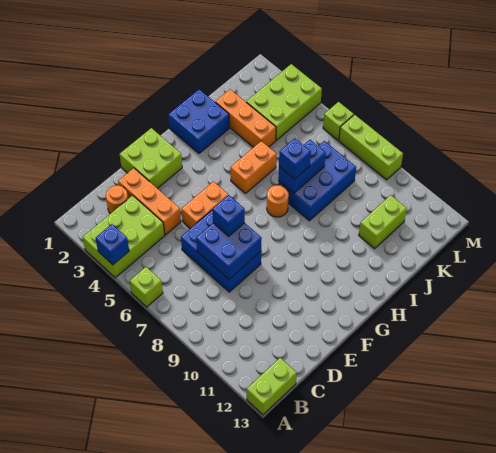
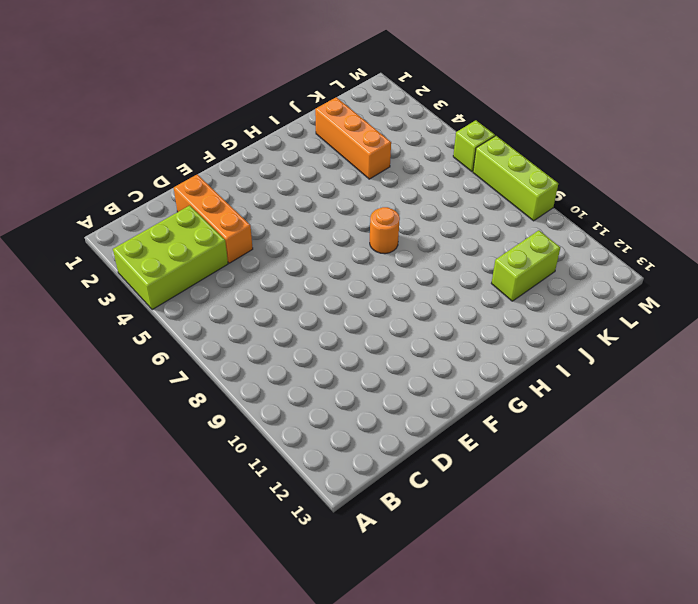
none -> lime brick A6 level 1
none -> lime brick A13:B13 level 1
none -> orange round brick C2 level 1

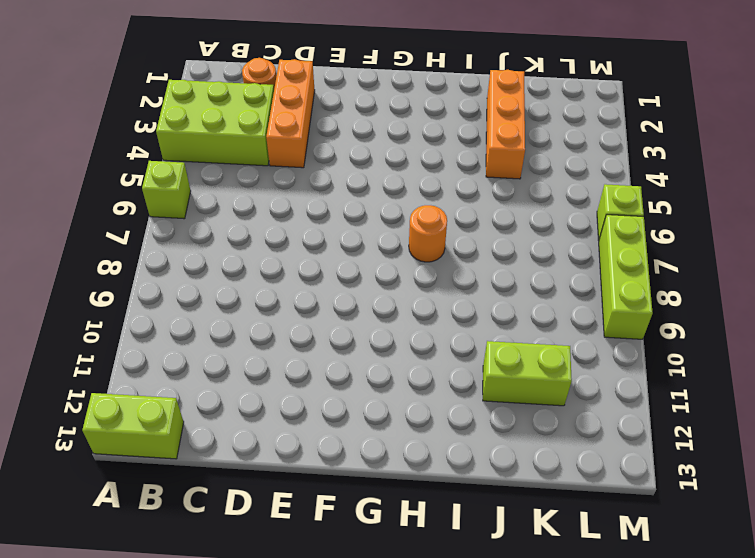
none -> blue brick D6:E8 level 1
none -> lime brick E1:F2 level 1
none -> orange brick E5:F5 level 1

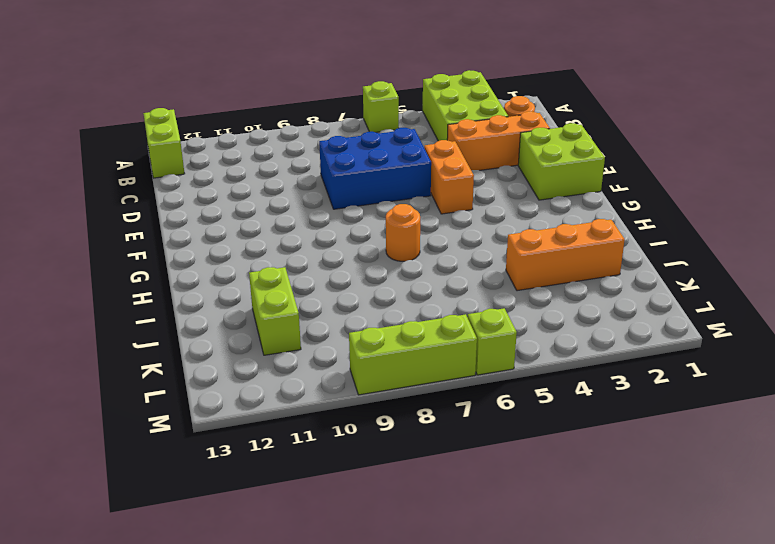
none -> blue brick H1:I2 level 1
none -> orange brick H5:I5 level 1
none -> blue brick I7:K8 level 1

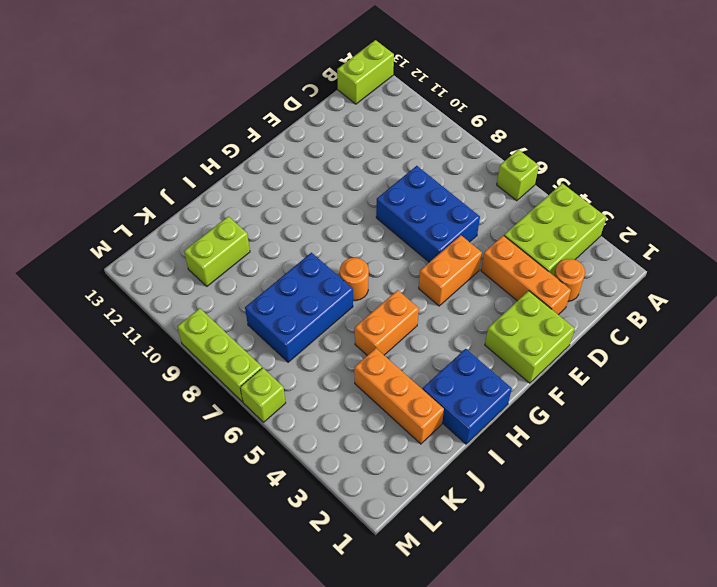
none -> lime brick K3:M4 level 1
none -> blue brick A4 level 2
none -> blue brick D7:E8 level 2

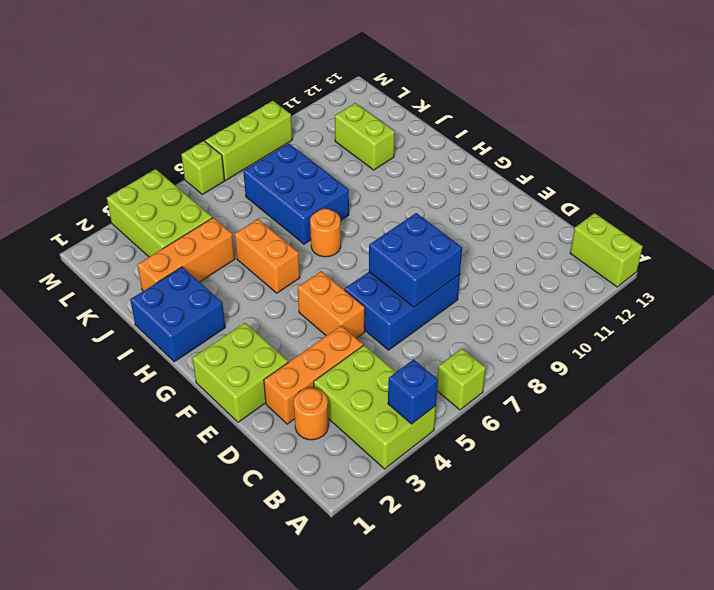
none -> blue brick I7:J7 level 2
none -> blue brick E7 level 3
none -> blue brick I7 level 3

